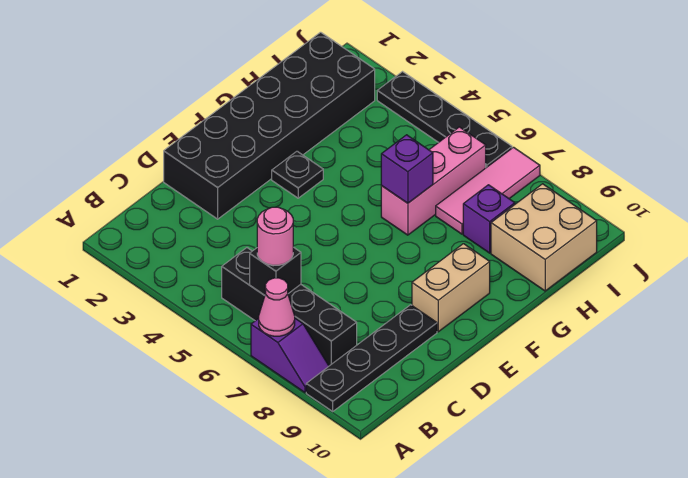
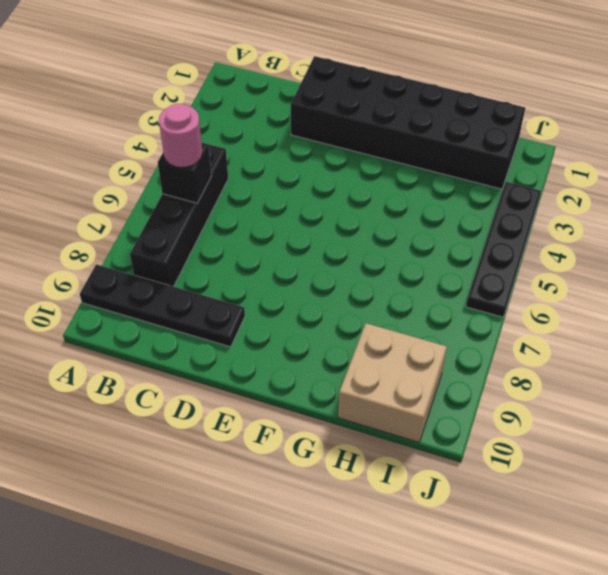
none -> purple slope A7:A8 level 1 top 7
none -> tan brick E9:F9 level 1
none -> black plate F3 level 1

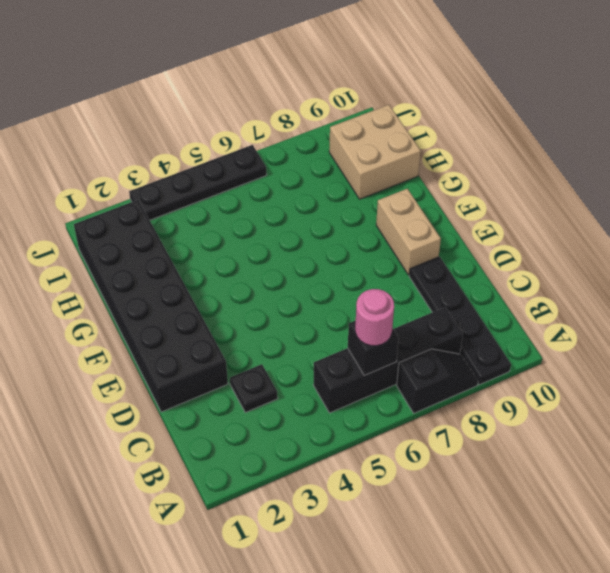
black slope A7:A8 level 1 top 7 -> purple slope A7:A8 level 1 top 7
black plate C3 level 1 -> black plate F3 level 1
none -> pink brick G6:I6 level 1
none -> pink tile H7:J7 level 1
none -> purple brick H8 level 1

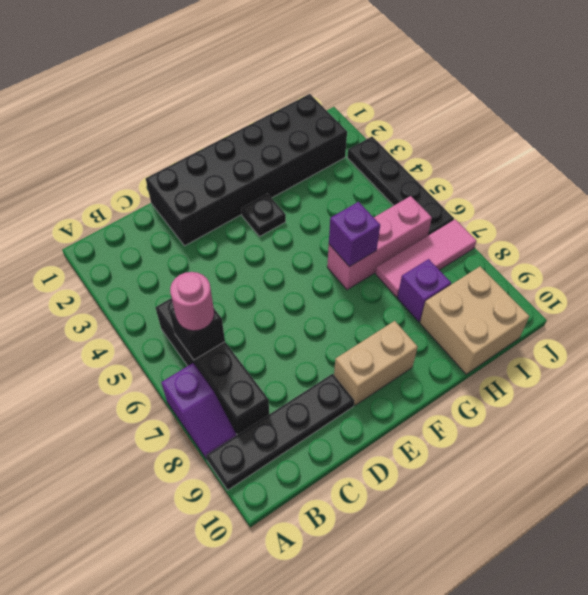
none -> pink cone A7 level 2

